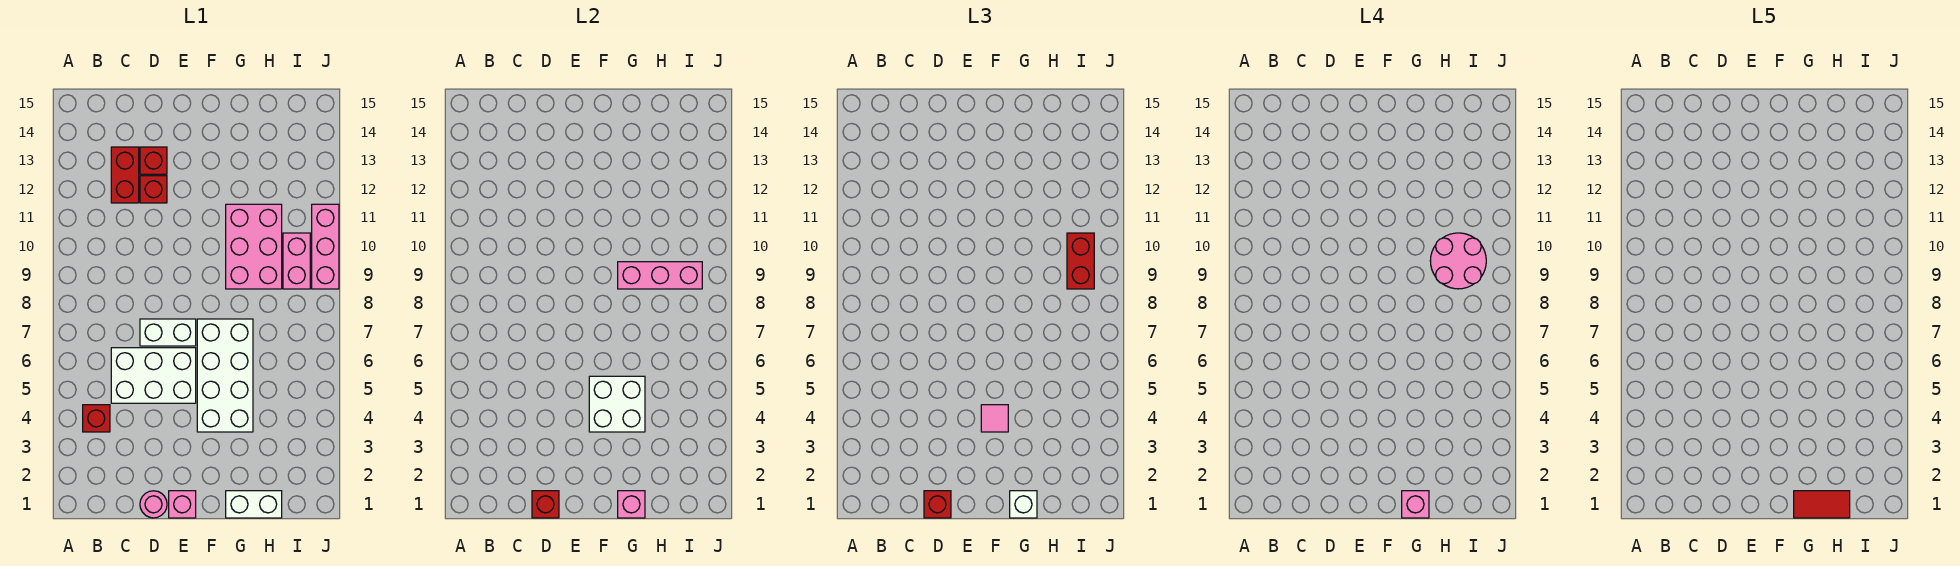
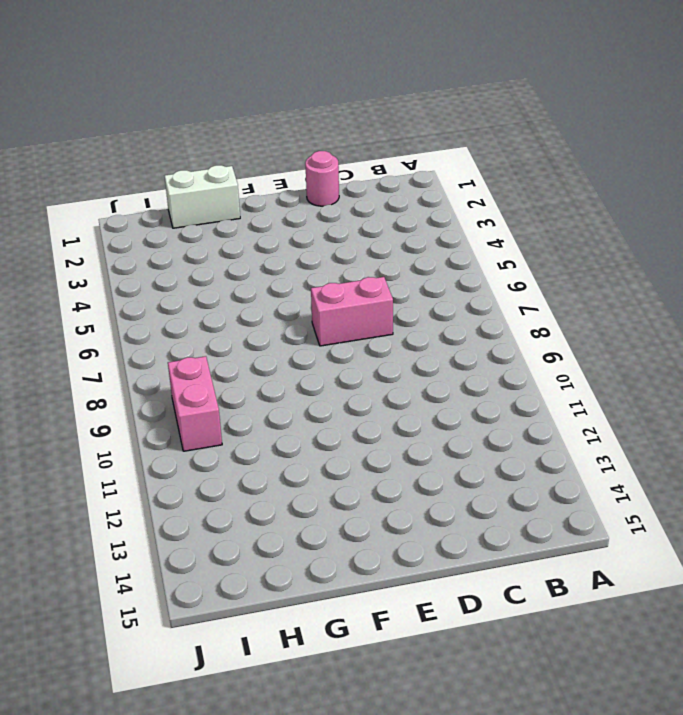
pink brick D7:E7 level 1 -> white brick D7:E7 level 1
none -> red brick B4 level 1
none -> white brick C5:E6 level 1
none -> red brick C12:C13 level 1

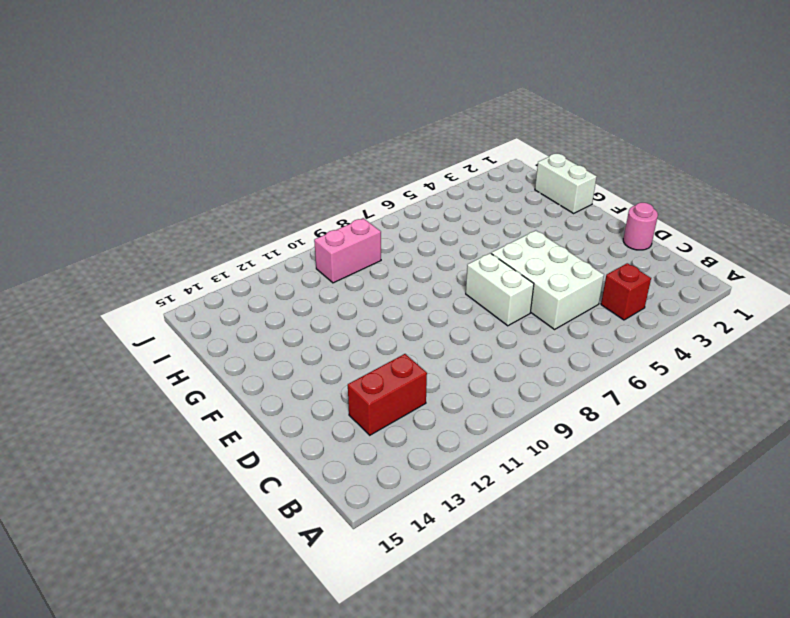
none -> red brick D12 level 1
none -> red brick D13 level 1
none -> pink brick E1 level 1

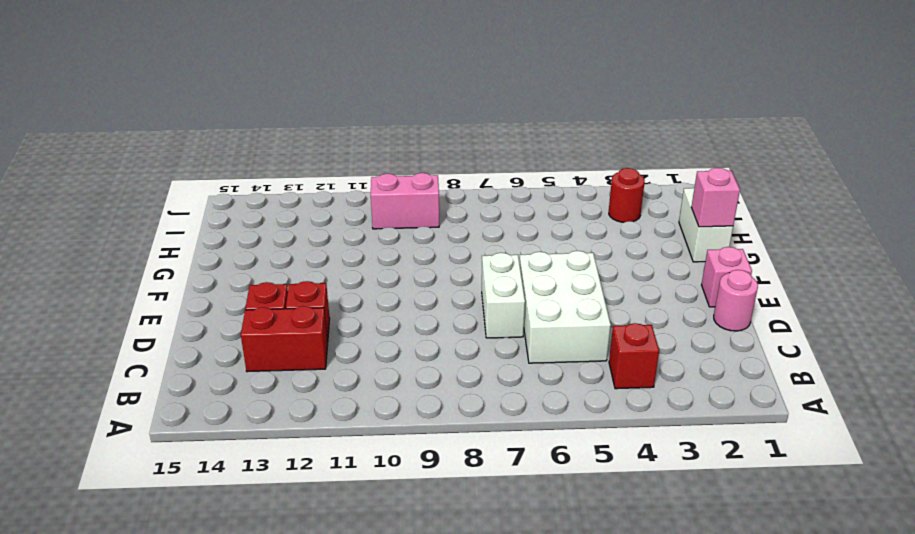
red round brick I3 level 1 -> none
none -> white brick F4:G7 level 1
none -> pink brick G9:H11 level 1
none -> pink brick J9:J11 level 1

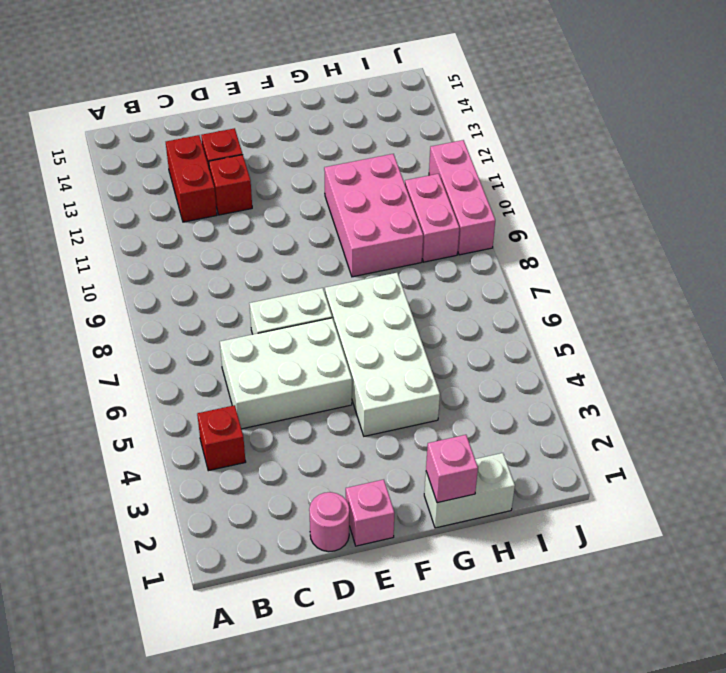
none -> red brick D1 level 2
none -> white brick F4:G5 level 2
none -> pink brick G9:I9 level 2

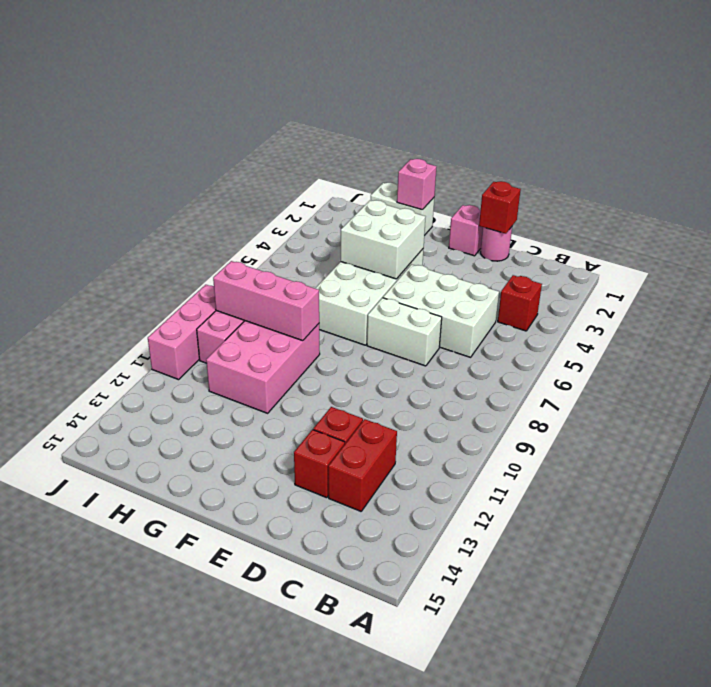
none -> red brick D1 level 3
none -> pink tile F4 level 3
none -> white brick G1 level 3

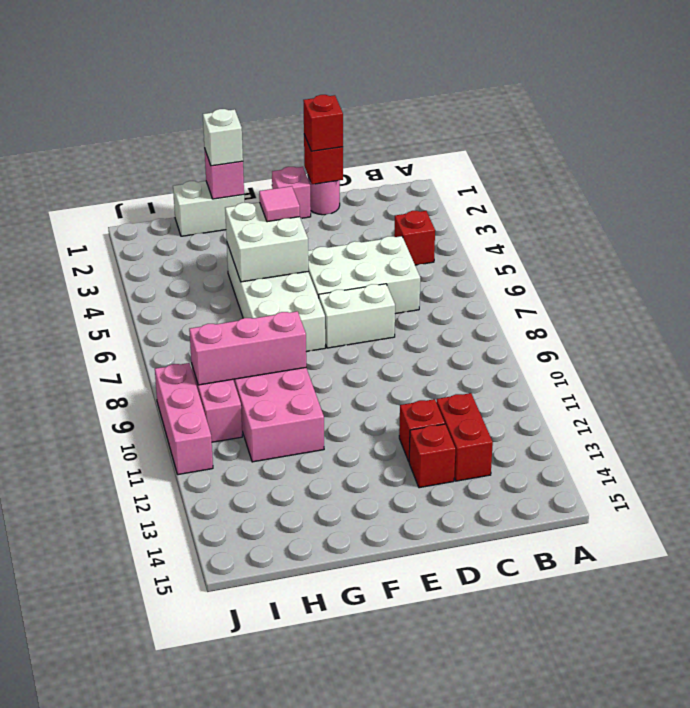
none -> red brick I9:I10 level 3
none -> pink brick G1 level 4
none -> pink round brick H9:I10 level 4

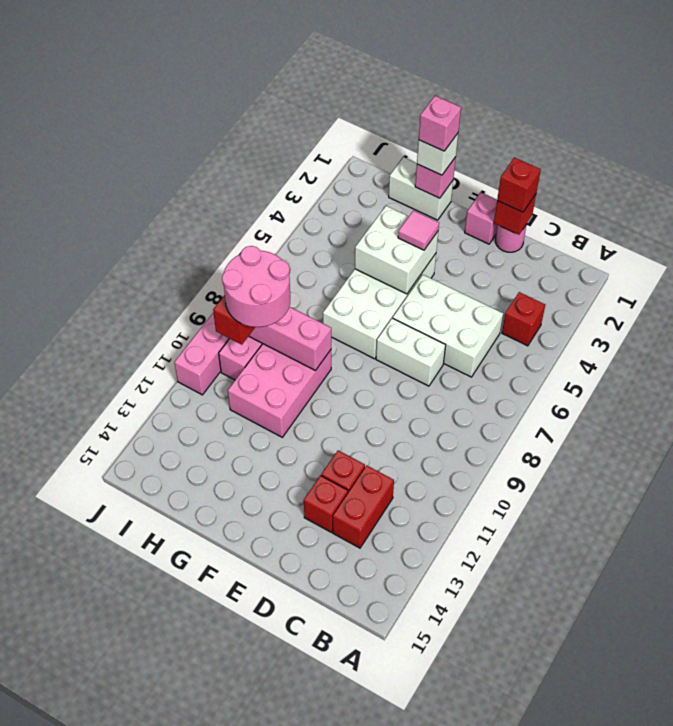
none -> red tile G1:H1 level 5

